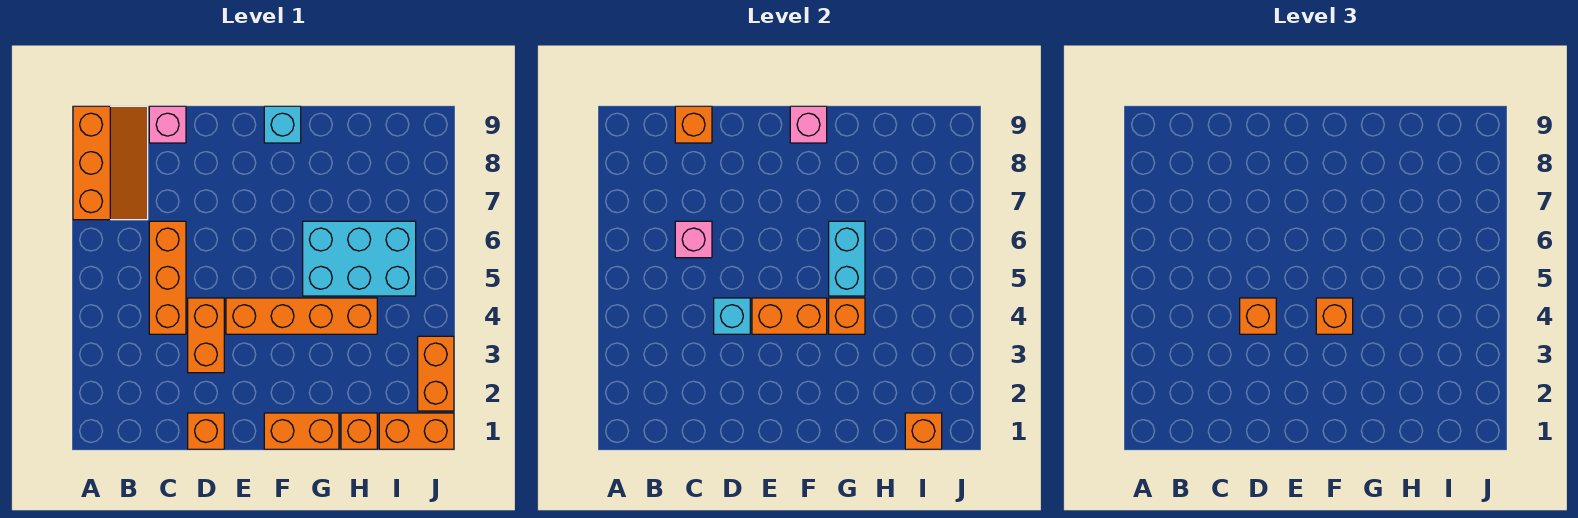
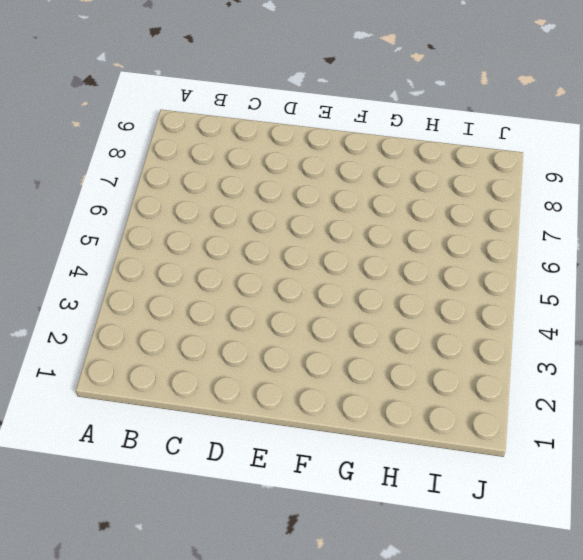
none -> orange slope A7:B9 level 1 top A
none -> orange brick C4:C6 level 1
none -> pink brick C9 level 1

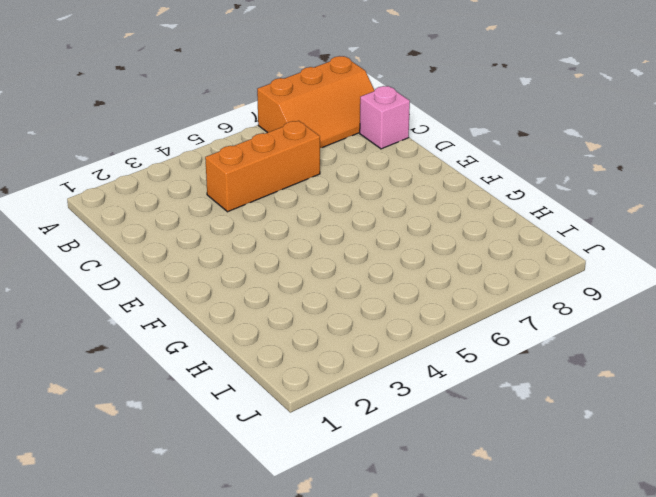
none -> orange brick D1 level 1
none -> orange brick D3:D4 level 1
none -> orange brick E4:H4 level 1

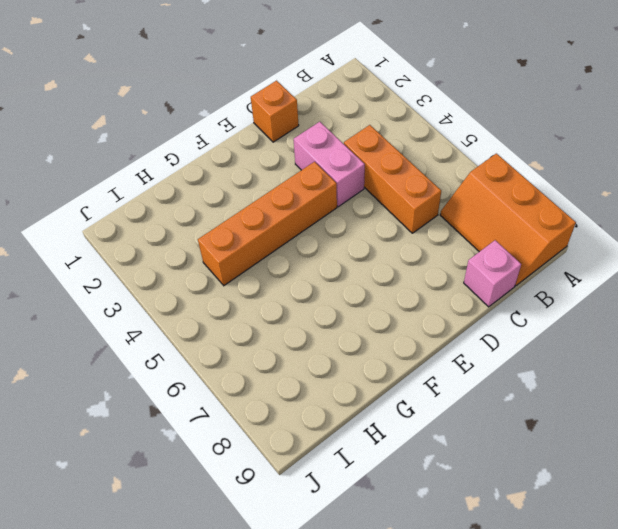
pink brick D3:D4 level 1 -> orange brick D3:D4 level 1
none -> orange brick F1:G1 level 1
none -> cyan brick F9 level 1
none -> cyan brick G5:I6 level 1

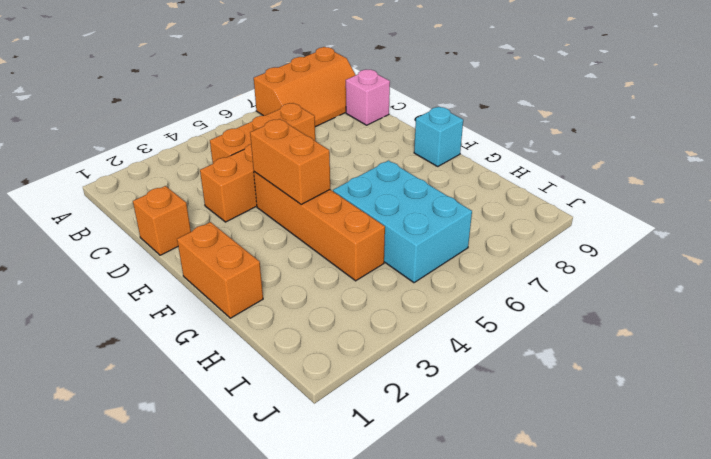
none -> orange brick H1 level 1
none -> orange brick I1:J1 level 1
none -> orange brick J2:J3 level 1

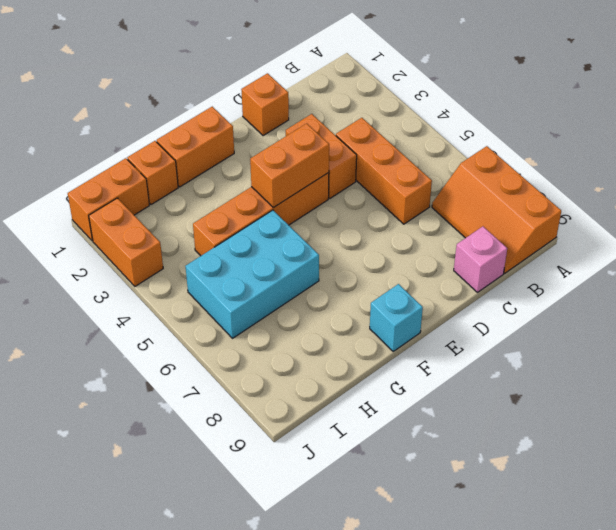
none -> pink brick C6 level 2
none -> orange brick C9 level 2
none -> cyan brick D4 level 2

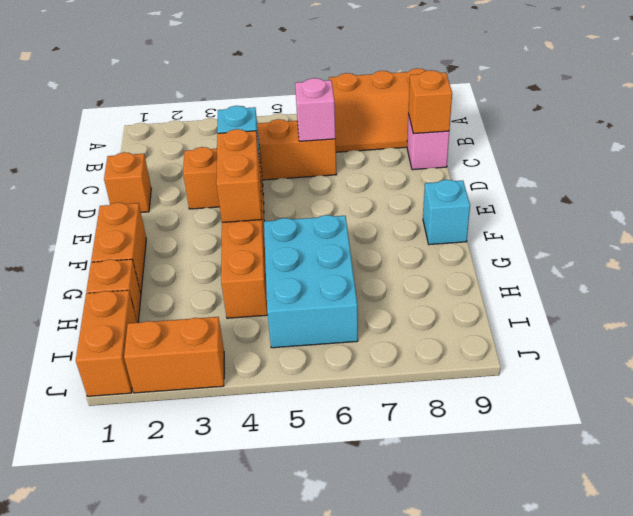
none -> pink brick F9 level 2
none -> orange brick G4 level 2
none -> cyan brick G5:G6 level 2

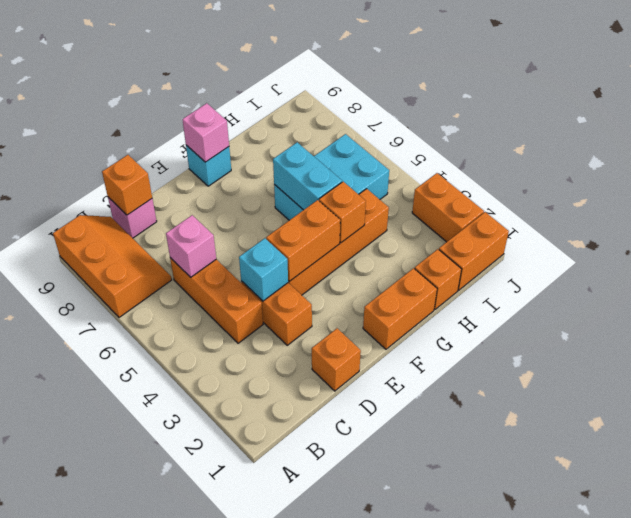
none -> orange brick I1 level 2
none -> orange brick D4 level 3
none -> orange brick F4 level 3

